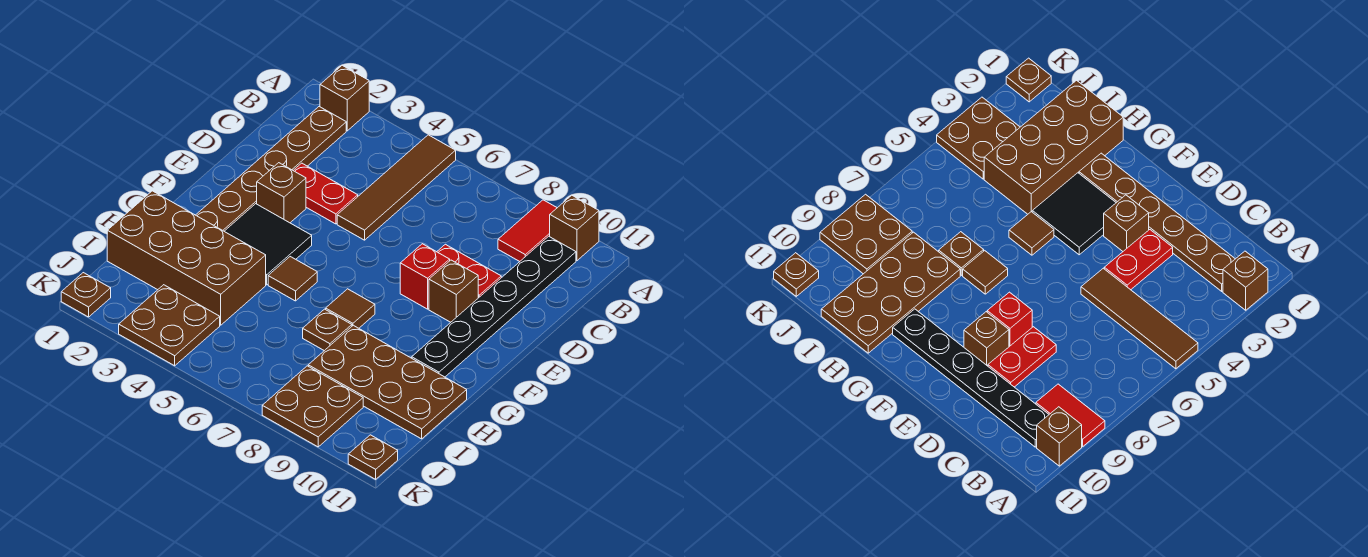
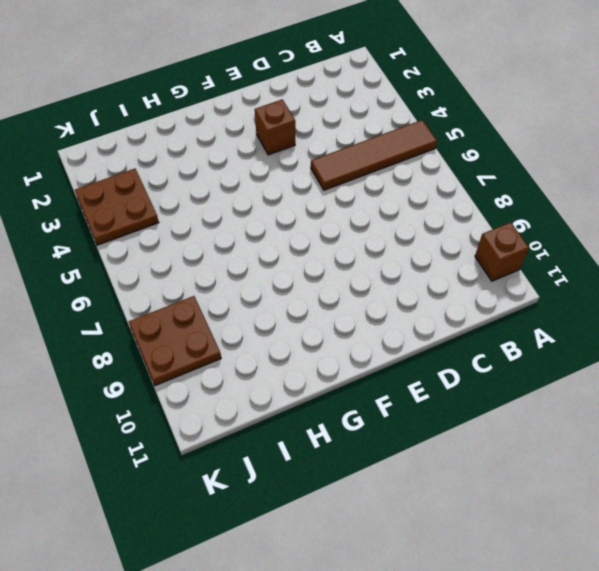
none -> brown brick A2 level 1
none -> red tile A9:B9 level 1
none -> brown plate B2:G2 level 1

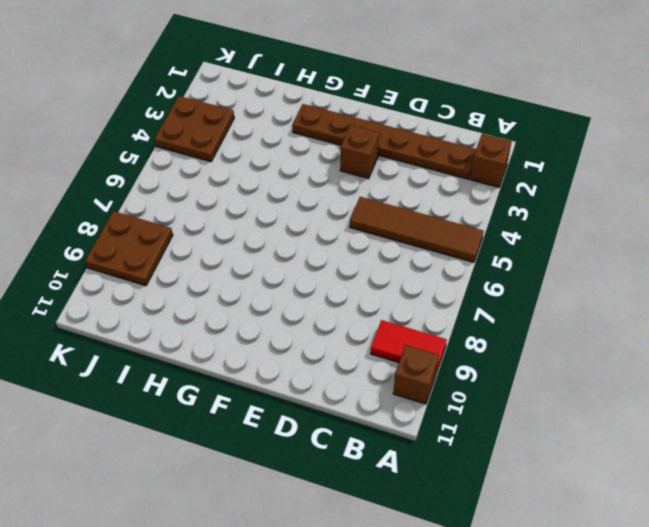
none -> black plate B10:G10 level 1
none -> red plate D3:D4 level 1
none -> red plate D8:D9 level 1

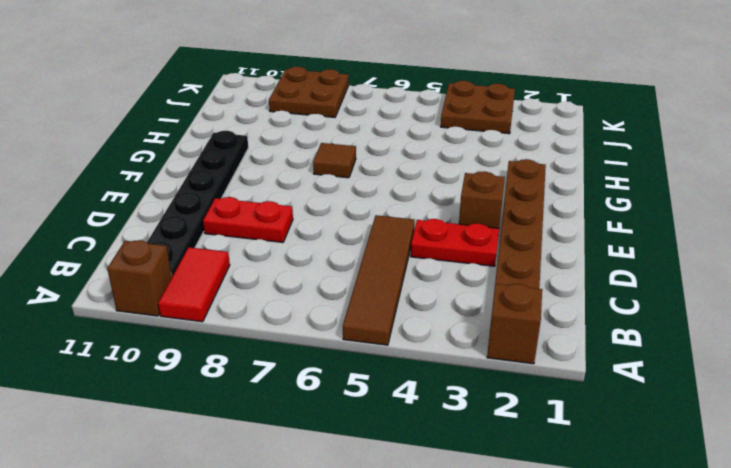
none -> red brick E8 level 1
none -> brown brick E9 level 1
none -> black tile F3:G4 level 1

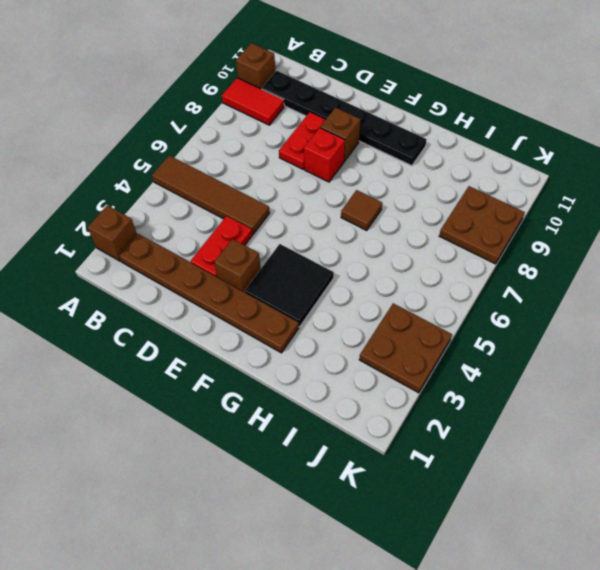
none -> brown tile G5 level 1
none -> brown brick H1:I4 level 1
none -> brown plate H7 level 1

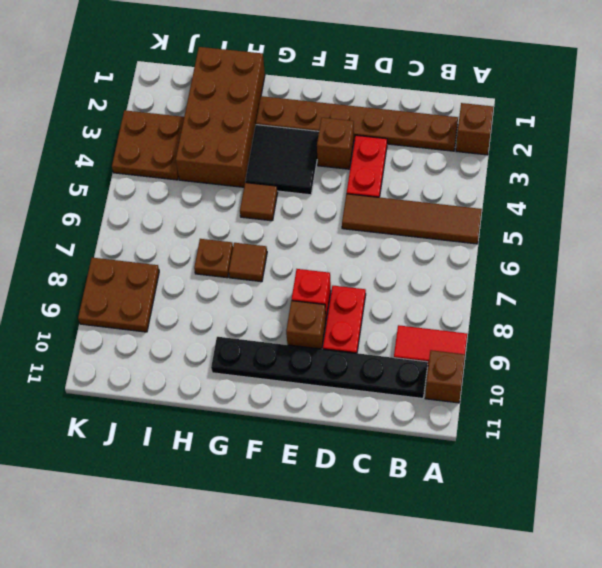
none -> brown plate H8:I11 level 1
none -> brown plate K1 level 1
none -> brown plate K11 level 1

